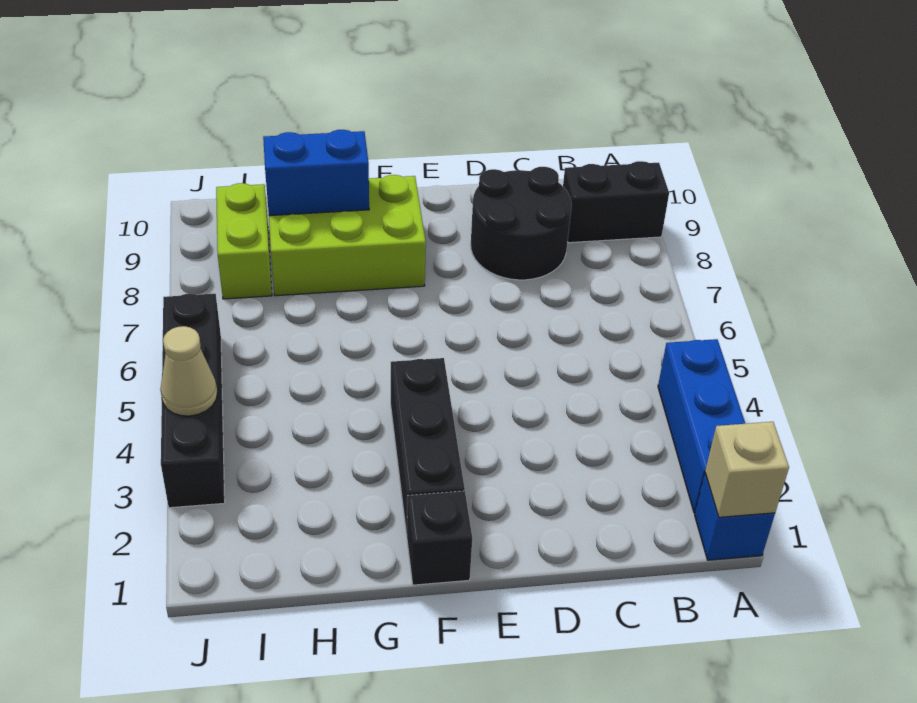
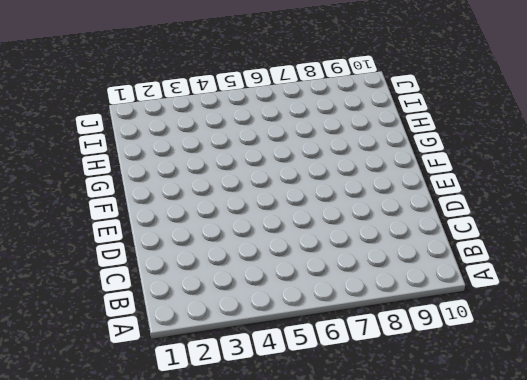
none -> blue brick A1 level 1
none -> blue brick A2:A4 level 1
none -> black brick A9:B9 level 1

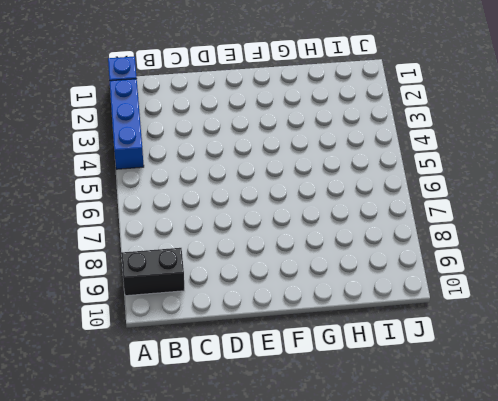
none -> black round brick C8:D9 level 1
none -> black brick F1 level 1
none -> black brick F2:F4 level 1

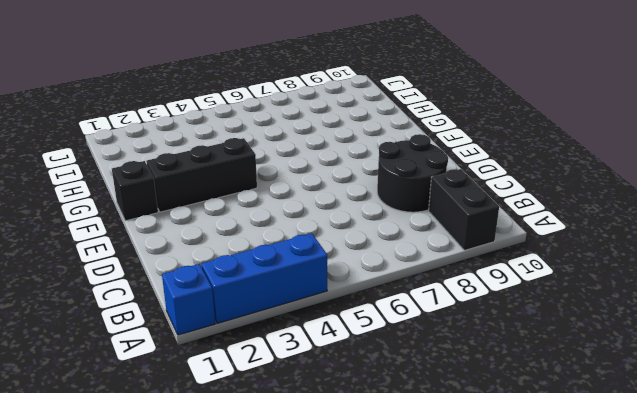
none -> lime brick F8:H9 level 1
none -> lime brick I8:I9 level 1
none -> black brick J3:J6 level 1

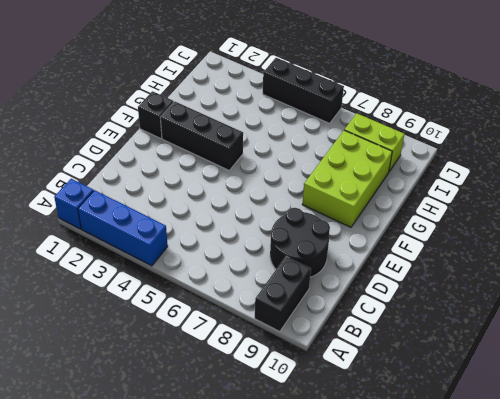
black brick J4:J6 level 1 -> black brick J3:J6 level 1
none -> tan brick A1 level 2
none -> blue brick G9:H9 level 2
none -> tan cone J4 level 2

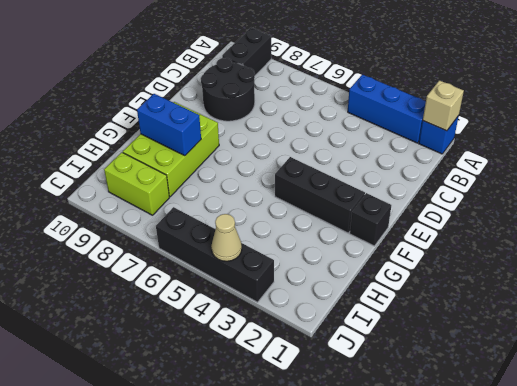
blue brick G8:G9 level 2 -> blue brick G9:H9 level 2

